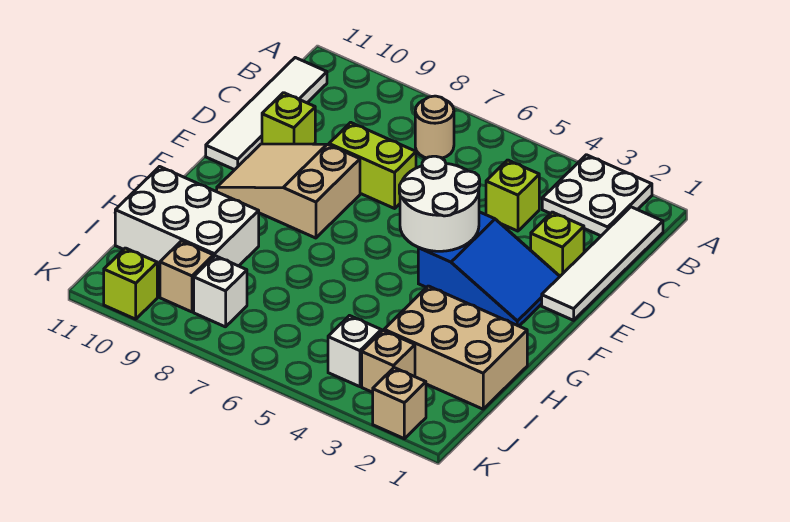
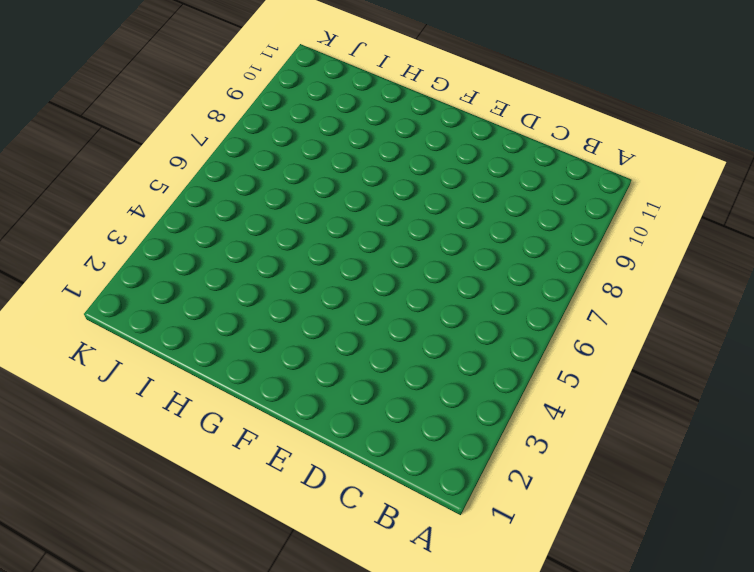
none -> white plate A2:B3 level 1
none -> white tile B1:E1 level 1
none -> tan round brick B7 level 1

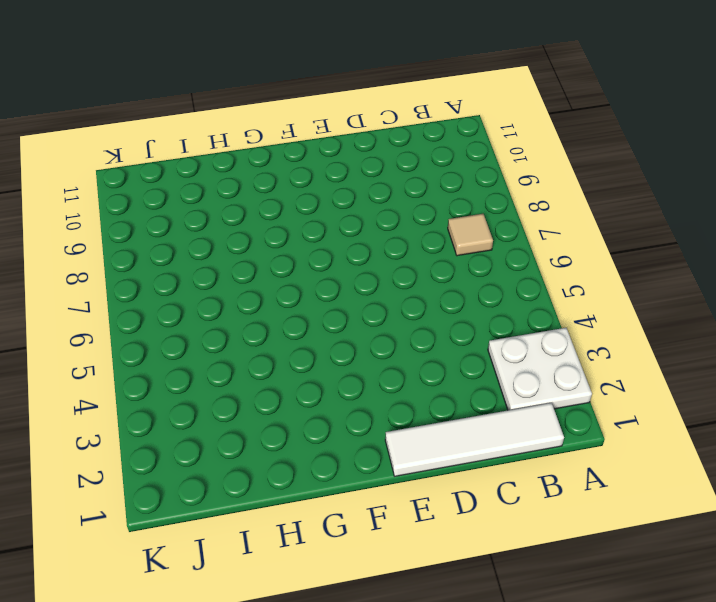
tan tile B7 level 1 -> tan round brick B7 level 1
none -> white tile B11:E11 level 1
none -> lime brick C4 level 1
none -> lime brick D2 level 1

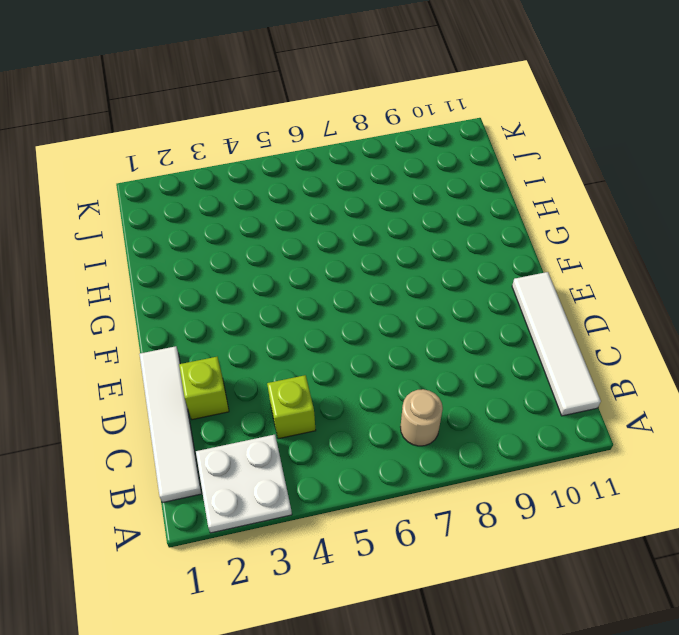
none -> lime brick D7:D8 level 1
none -> lime brick D10 level 1
none -> blue slope E2:F4 level 1 top 4

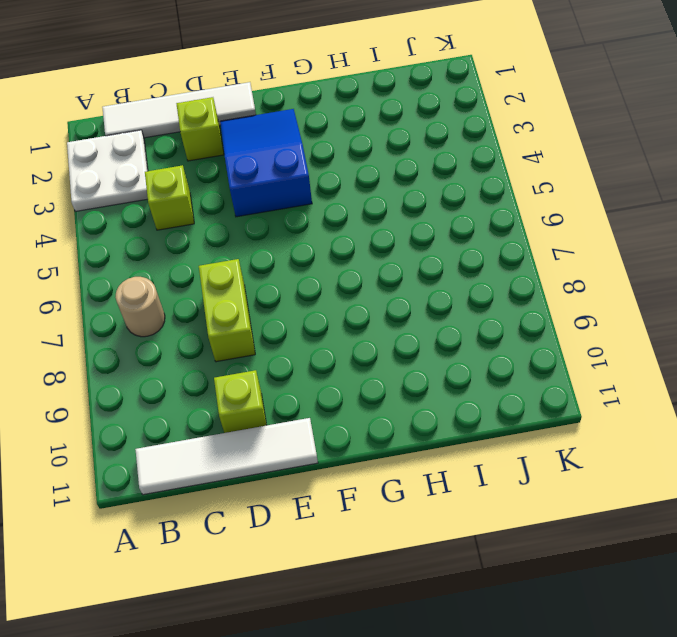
none -> tan slope E8:F10 level 1 top 8
none -> tan brick H1:I3 level 1
none -> white brick H9:I11 level 1

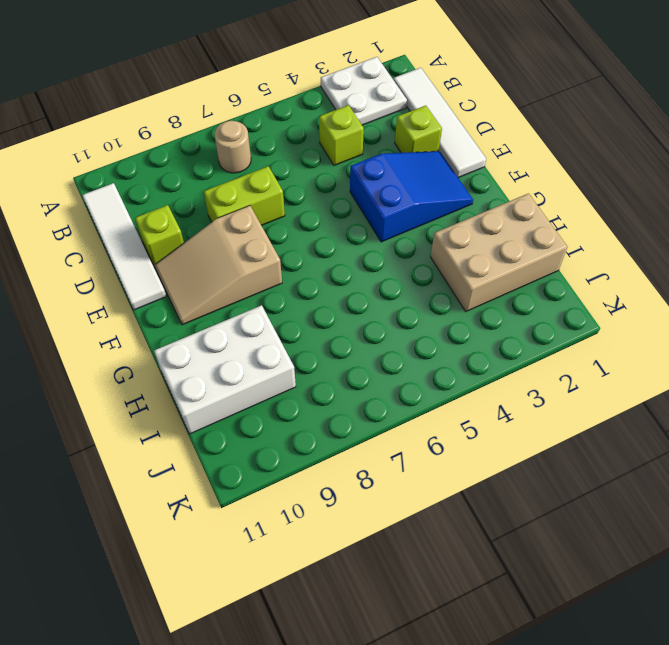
none -> tan brick J3 level 1
none -> white brick J4 level 1
none -> white brick J8 level 1

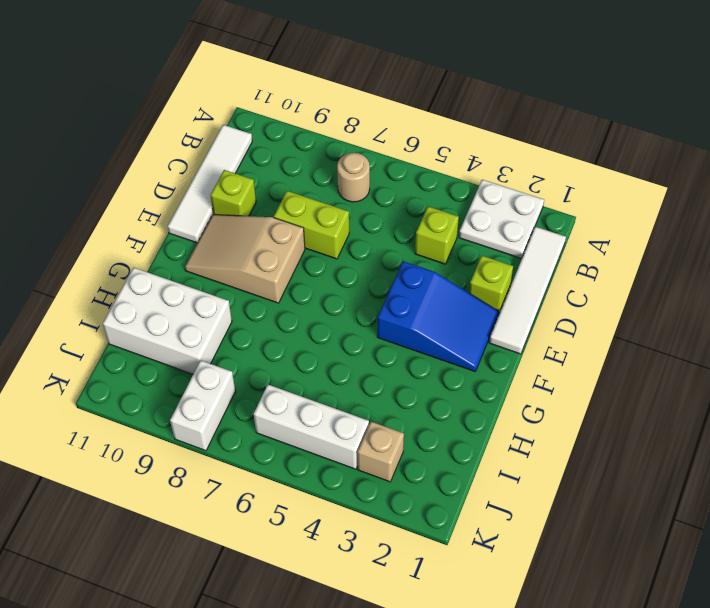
white brick J4:J6 level 1 -> white brick J4 level 1
white brick J8:K8 level 1 -> white brick J8 level 1
none -> tan brick H1:I3 level 1
none -> tan brick J9 level 1
none -> tan brick K2 level 1

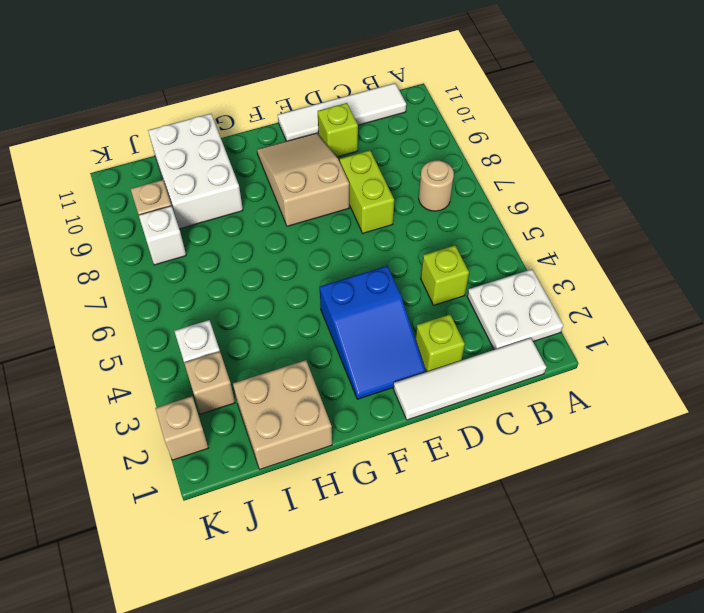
tan brick H1:I2 level 1 -> tan brick H1:I3 level 1
none -> lime brick K10 level 1
none -> white round brick E4:F5 level 2

